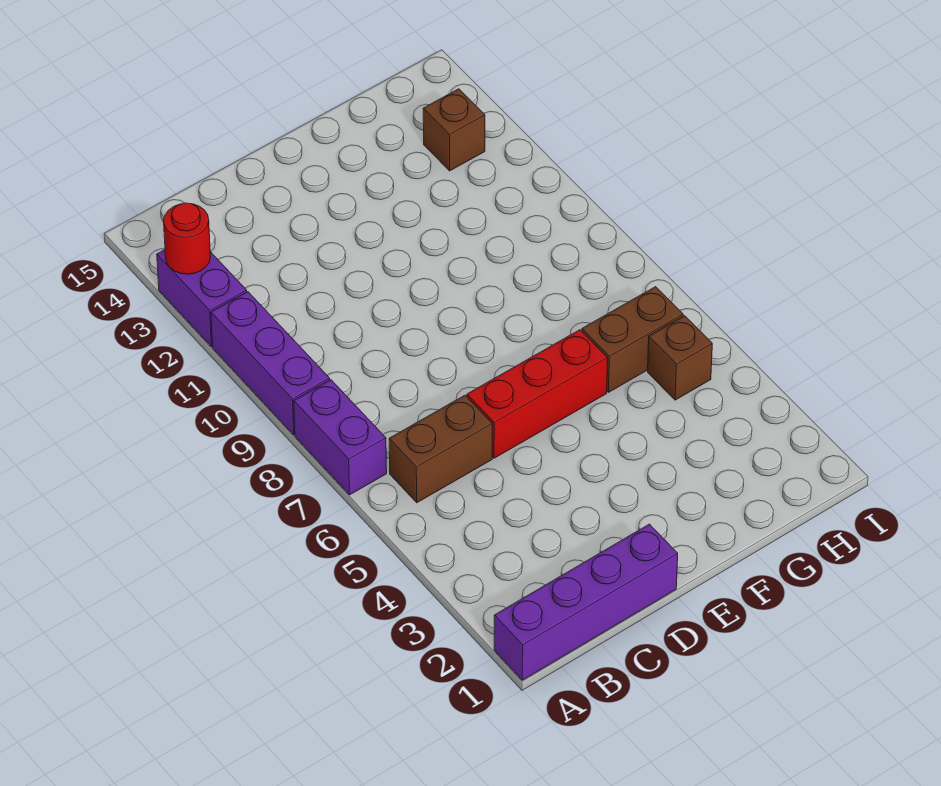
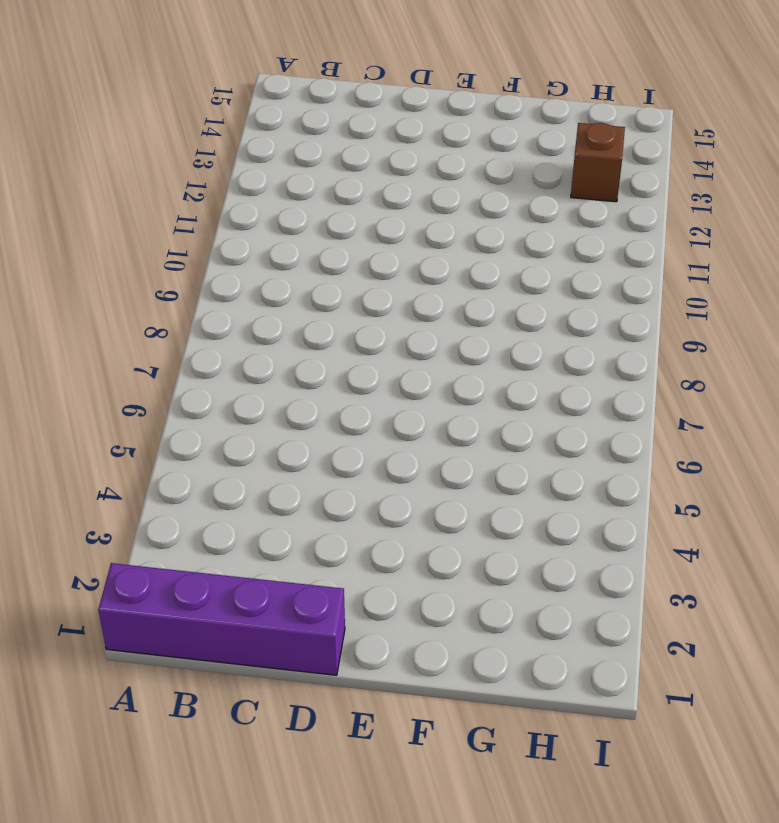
none -> purple brick A7:A8 level 1
none -> purple brick A9:A11 level 1

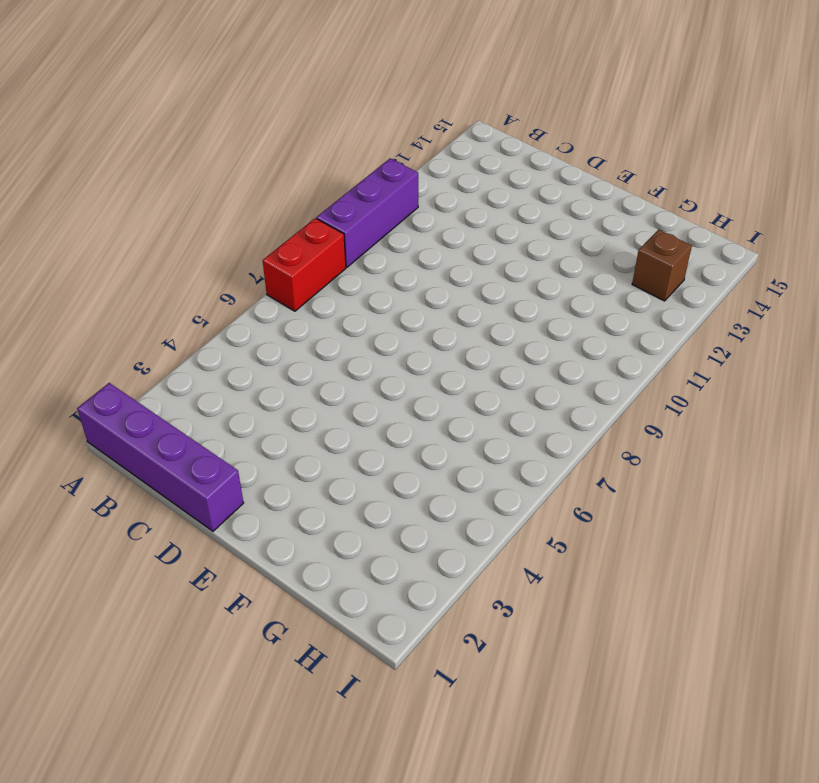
red brick A7:A8 level 1 -> purple brick A7:A8 level 1
none -> purple brick A12:A13 level 1
none -> brown brick B6:C6 level 1

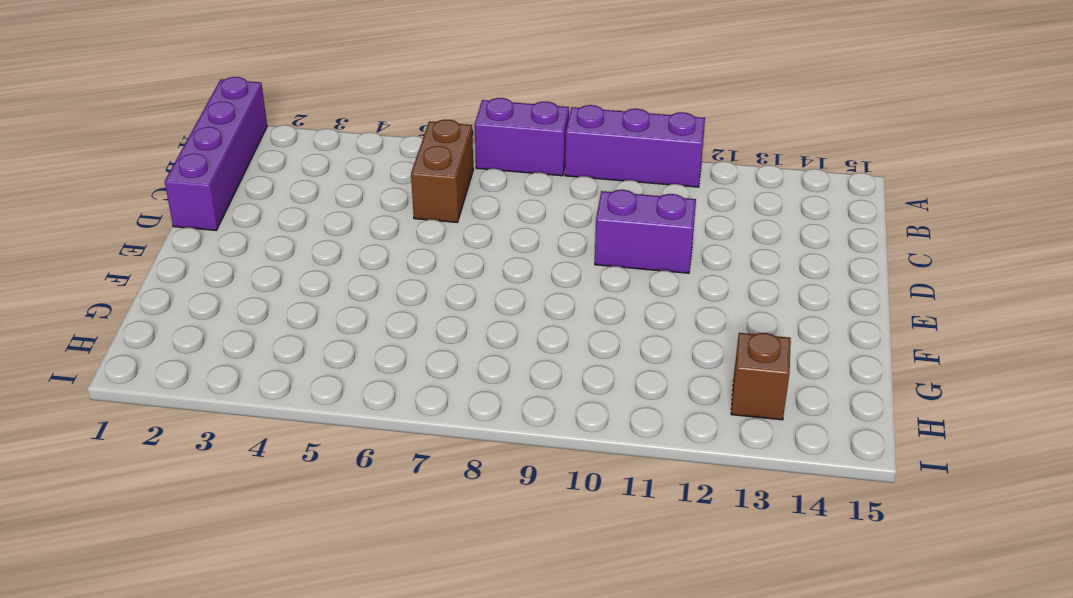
purple brick D10:D11 level 1 -> purple brick A12:A13 level 1
none -> red brick D6:F6 level 1
none -> brown brick G6:H6 level 1

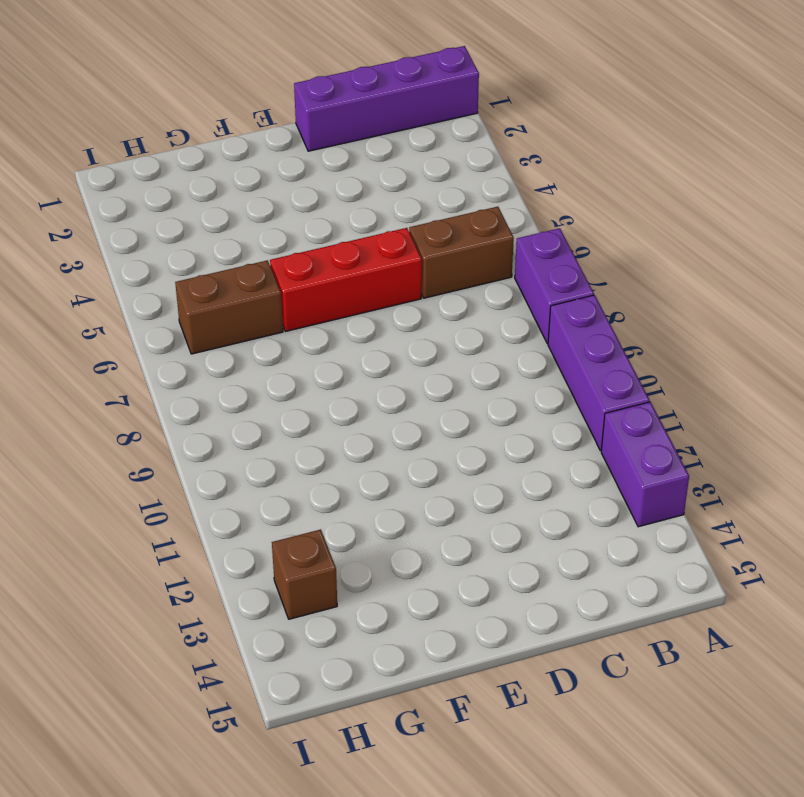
none -> brown brick H5 level 1
none -> red round brick A13 level 2

